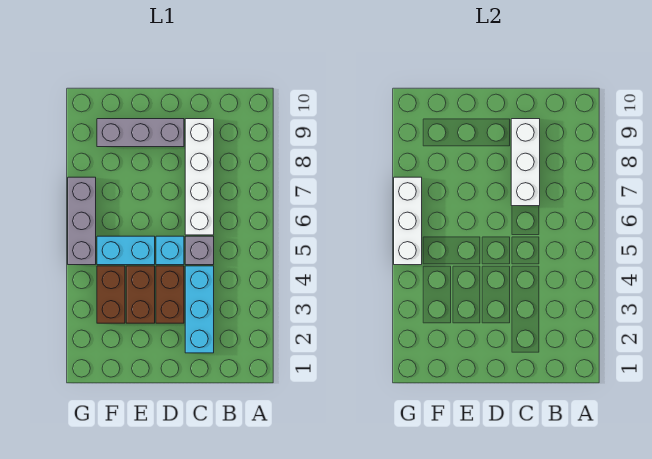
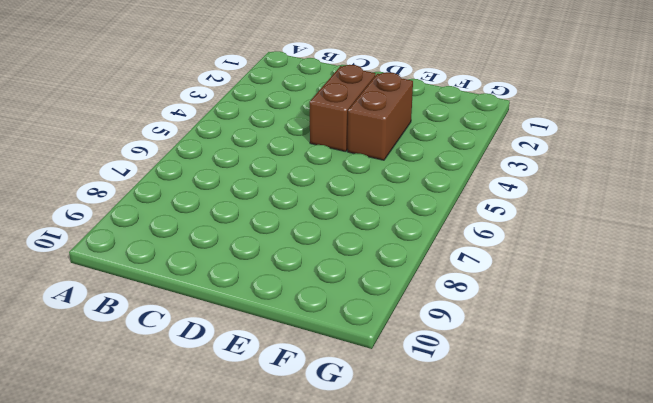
none -> cyan brick C2:C4 level 1
none -> grey brick C5 level 1
none -> white brick C6:C9 level 1

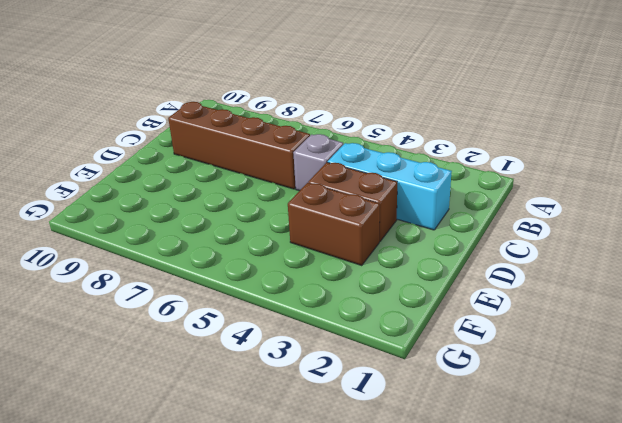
brown brick C6:C9 level 1 -> white brick C6:C9 level 1
none -> cyan brick D5 level 1
none -> grey brick D9:F9 level 1
none -> cyan brick E5:F5 level 1

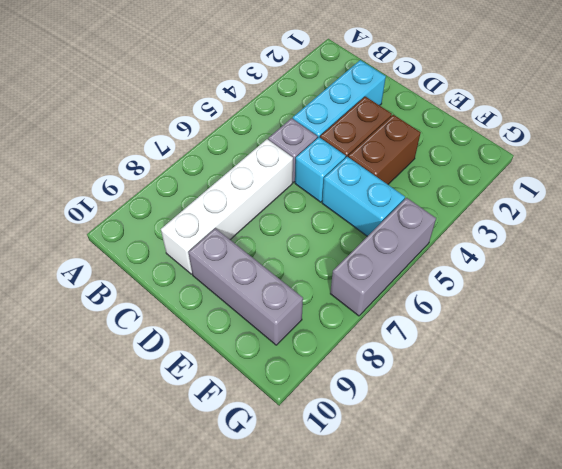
none -> brown brick F3:F4 level 1
none -> white brick C7:C9 level 2
none -> white brick G5:G7 level 2

